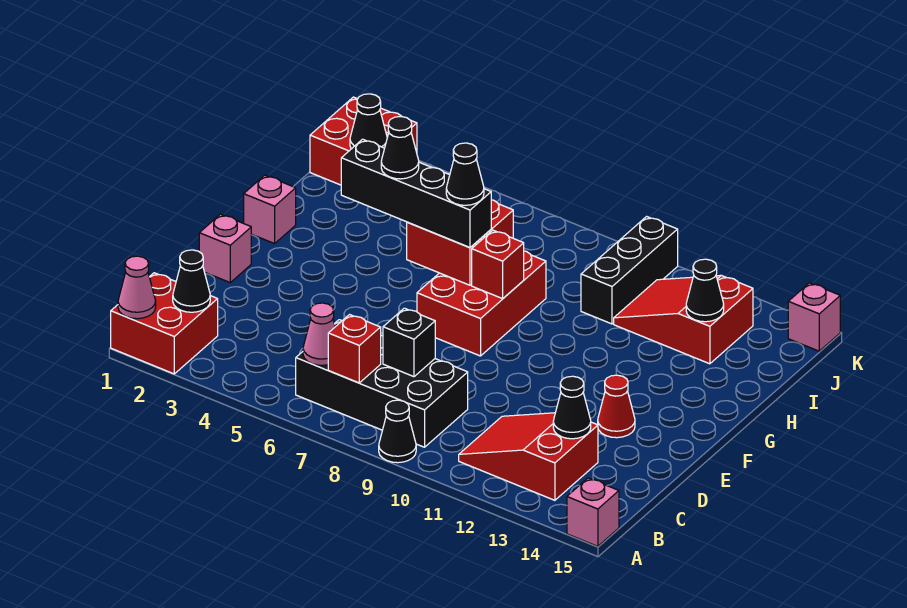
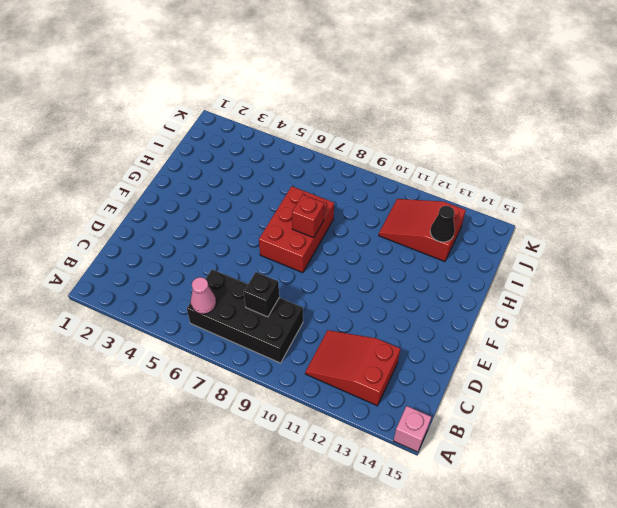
none -> red brick A1:B2 level 1
none -> black cone A9 level 1
none -> pink brick E1 level 1

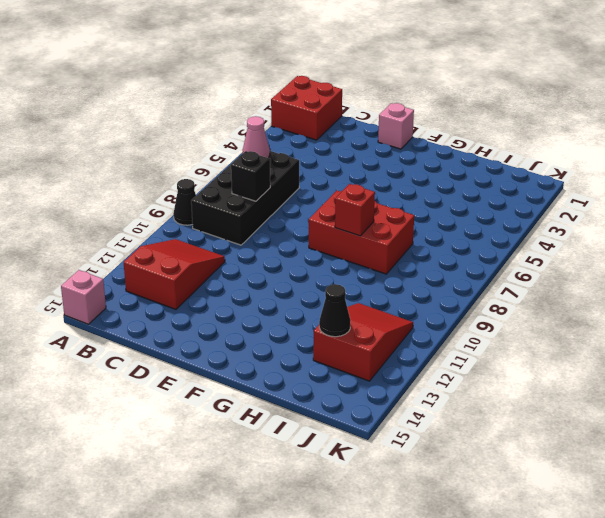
none -> red cone E13 level 1
none -> pink brick G1 level 1
none -> black brick I10:K10 level 1

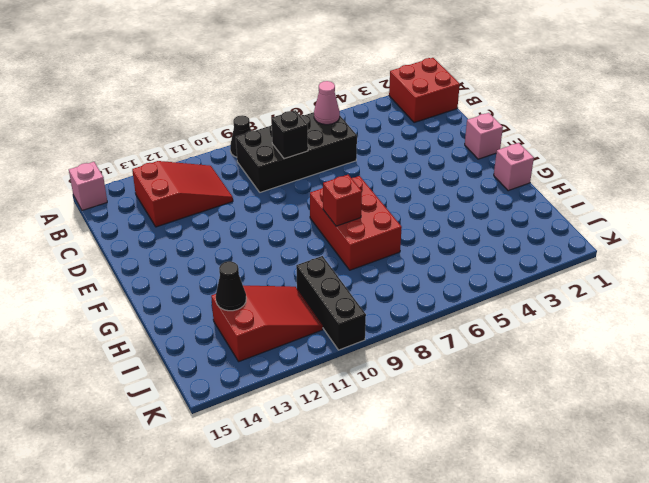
none -> red cone E13 level 1
none -> red brick J1:K2 level 1
none -> pink brick K15 level 1

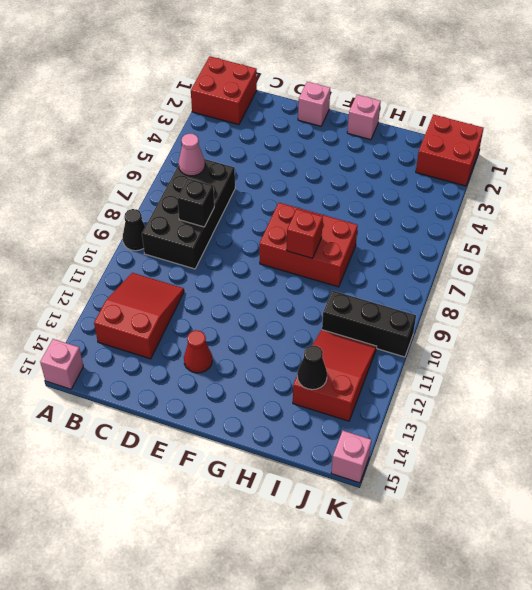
none -> pink cone A1 level 2
none -> black cone B2 level 2
none -> red brick B7 level 2

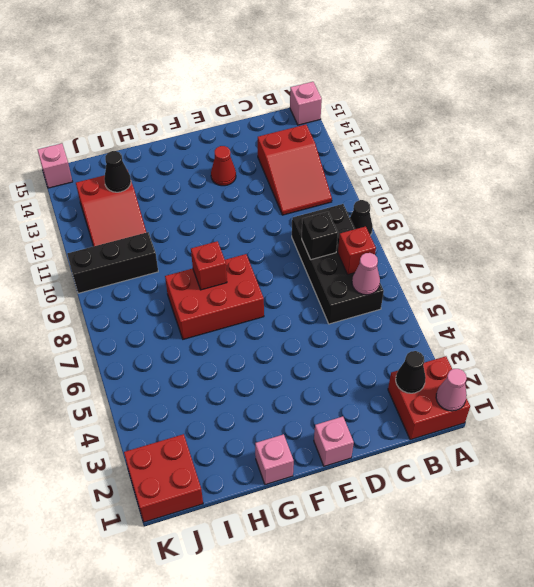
none -> black cone C13 level 2
none -> red brick G6:H7 level 2
none -> black cone J2 level 2

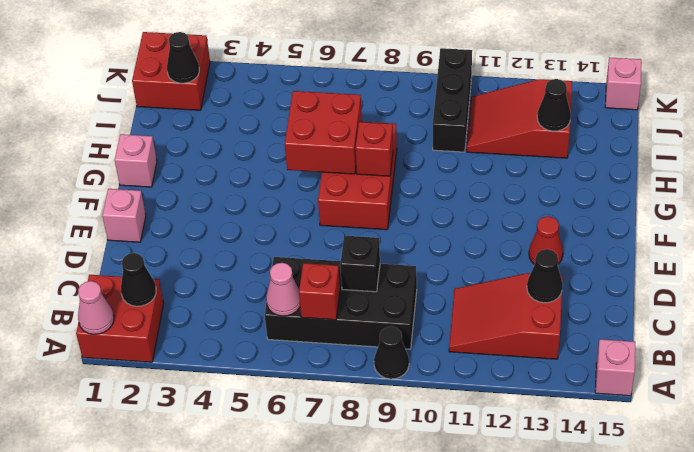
none -> black brick G4:G7 level 3
none -> black cone G5 level 4
none -> black cone G7 level 4

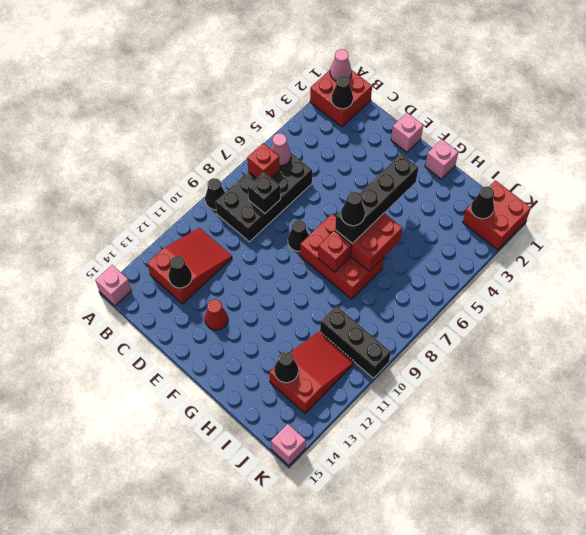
black cone E8 level 1 -> black cone G5 level 4

